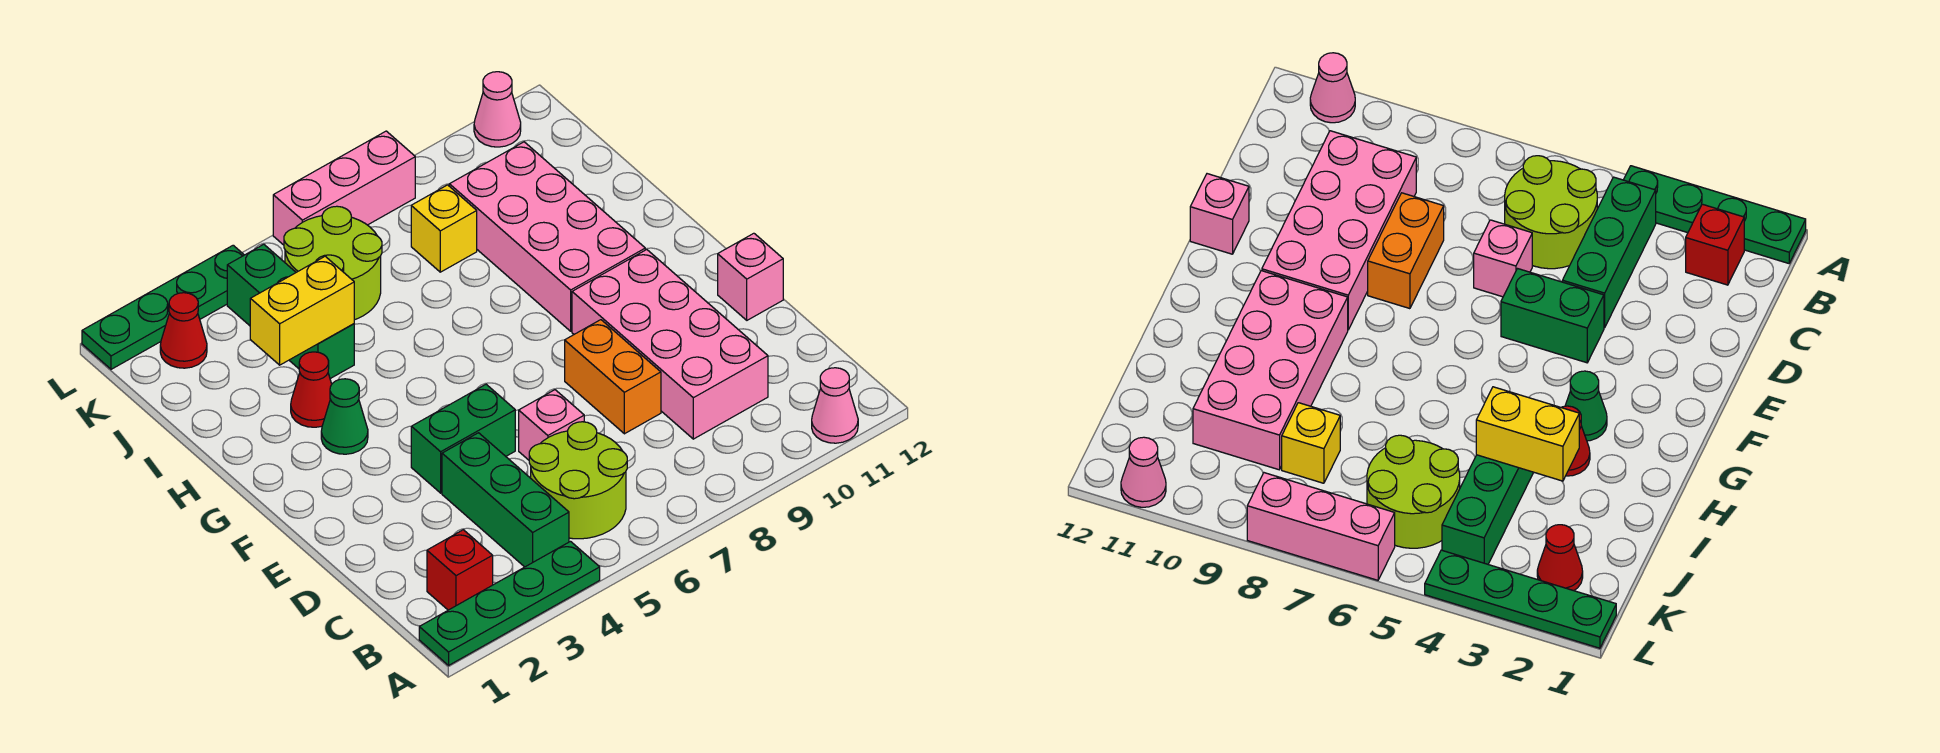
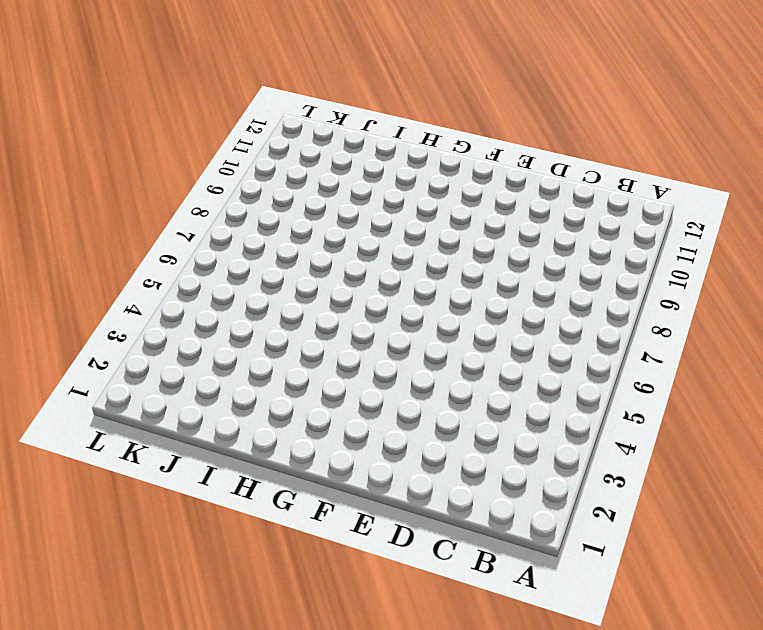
none -> green plate A1:A4 level 1
none -> pink cone A11 level 1
none -> red brick B2 level 1

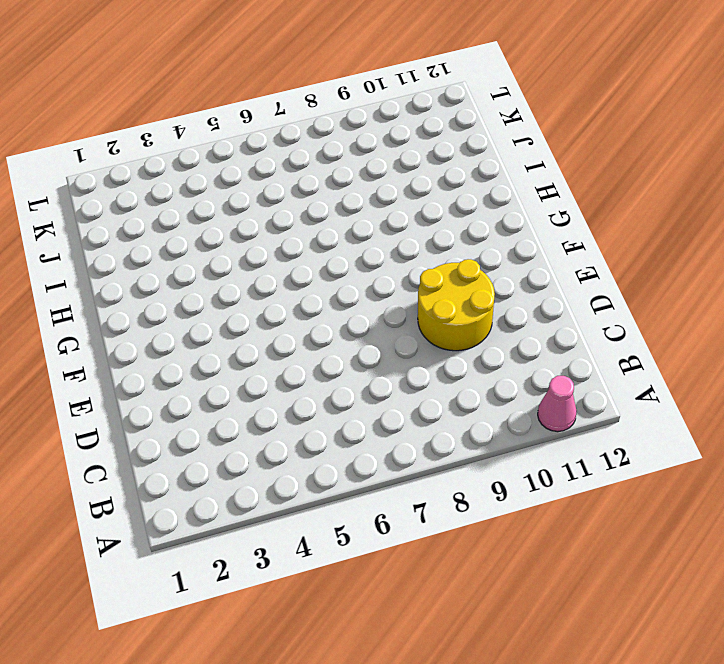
yellow round brick D9:E10 level 1 -> pink brick C9:F10 level 1
none -> green plate A1:A4 level 1
none -> red brick B2 level 1
none -> green brick B4:D4 level 1

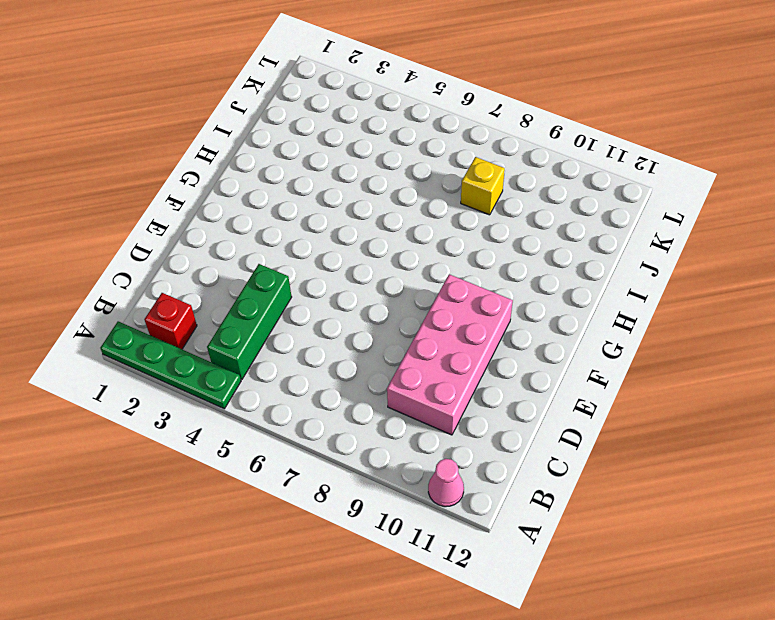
none -> lime round brick B5:C6 level 1
none -> pink brick D6 level 1
none -> orange brick D8:E8 level 1

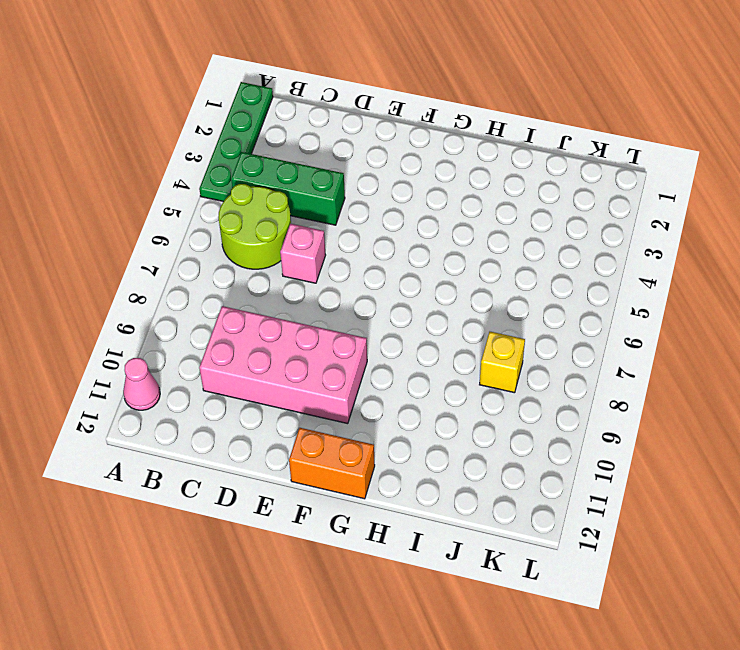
orange brick F12:G12 level 1 -> orange brick D8:E8 level 1
none -> red brick B2 level 1
none -> green brick E4:E5 level 1
none -> pink brick E12 level 1

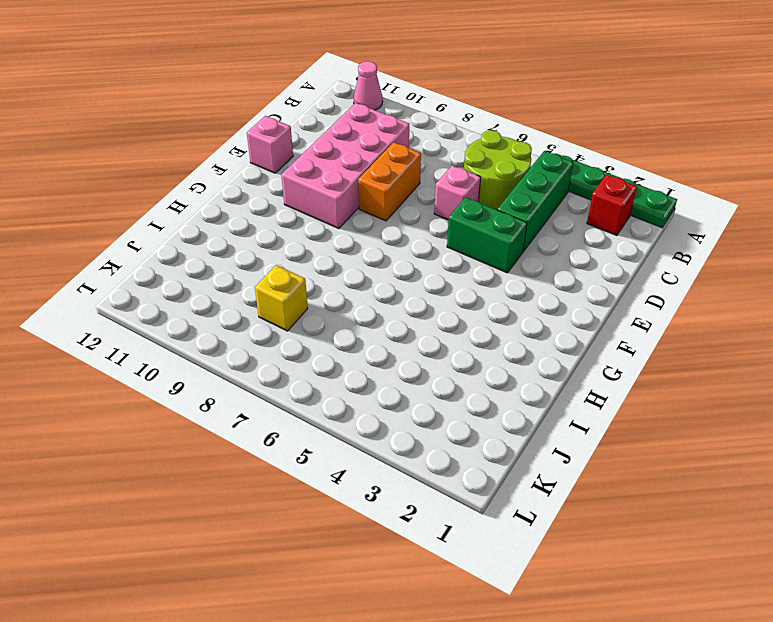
none -> green cone G3 level 1
none -> pink brick G9:J10 level 1
none -> red cone H3 level 1

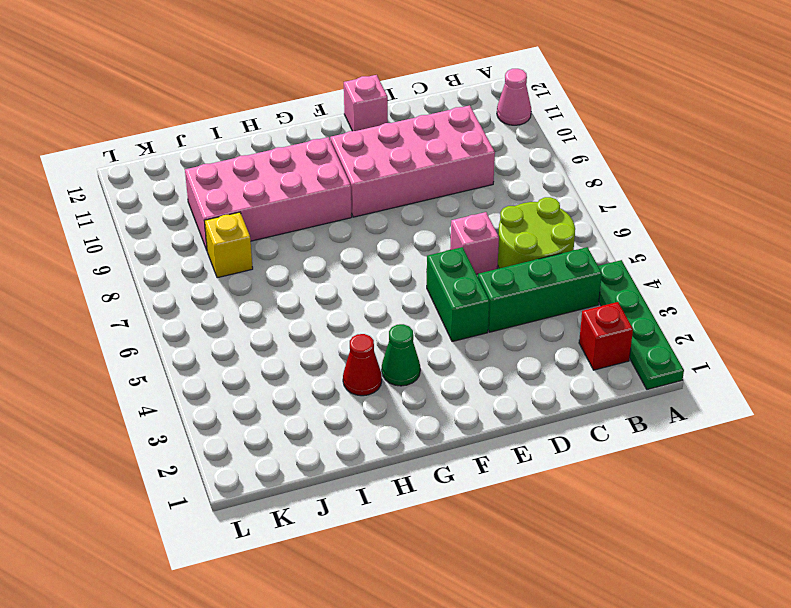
none -> orange brick D8:E8 level 1
none -> green brick I4:K4 level 1
none -> lime round brick J5:K6 level 1

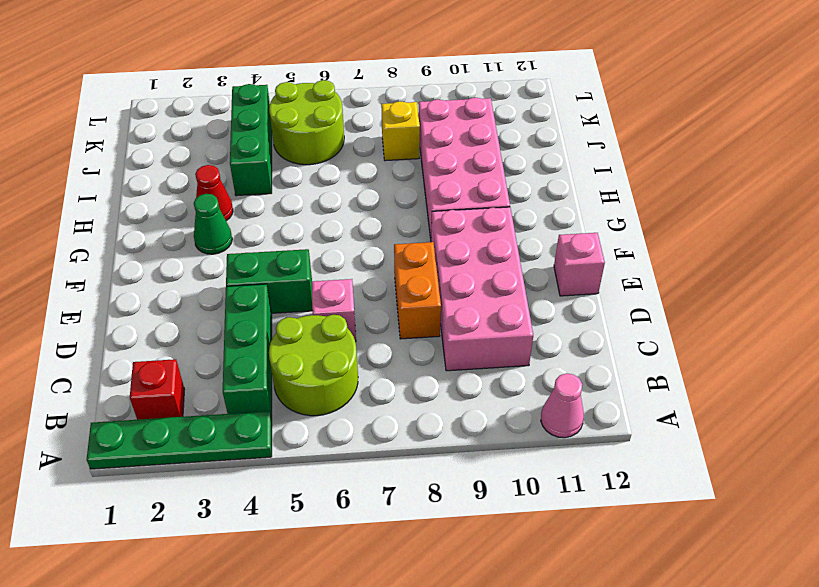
none -> red cone K2 level 1
none -> green plate L1:L4 level 1
none -> pink brick L6:L8 level 1

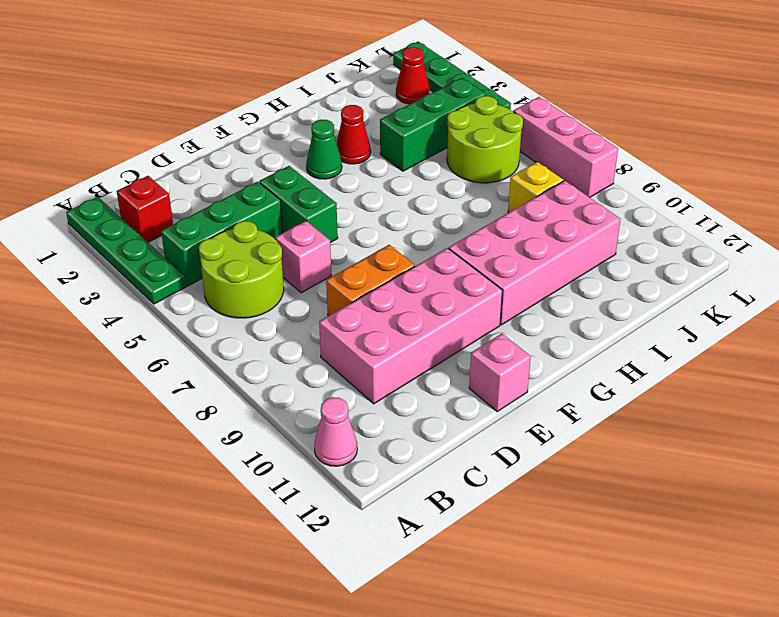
none -> pink cone L11 level 1
none -> yellow brick I3:I4 level 2

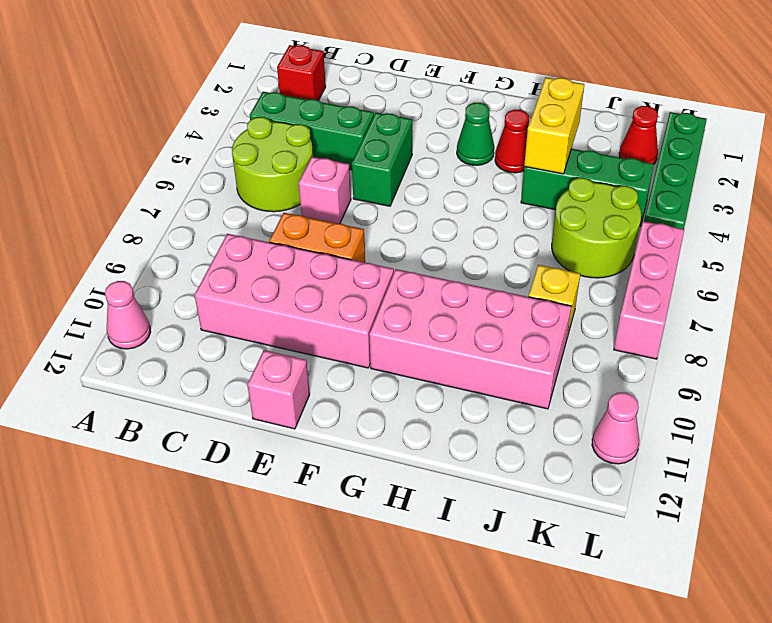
none -> green plate A1:A4 level 1

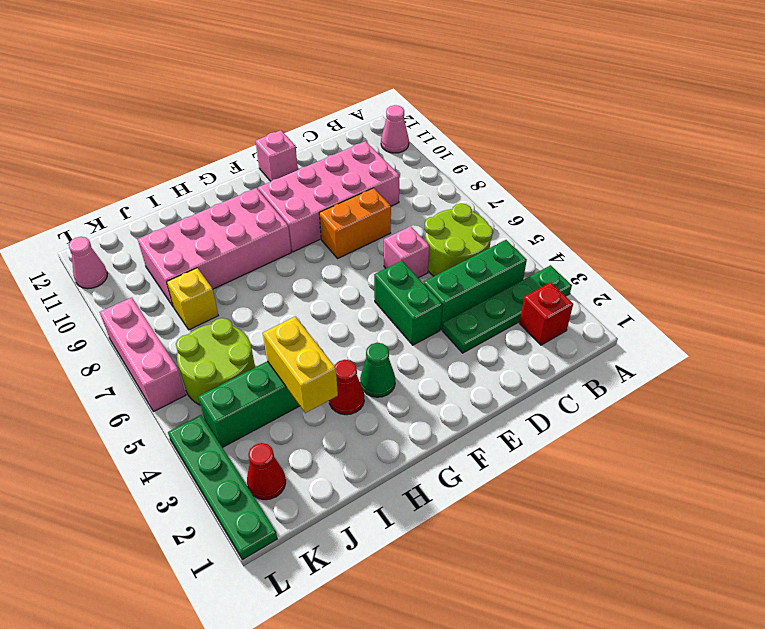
green plate A3:D3 level 1 -> green plate A1:A4 level 1

